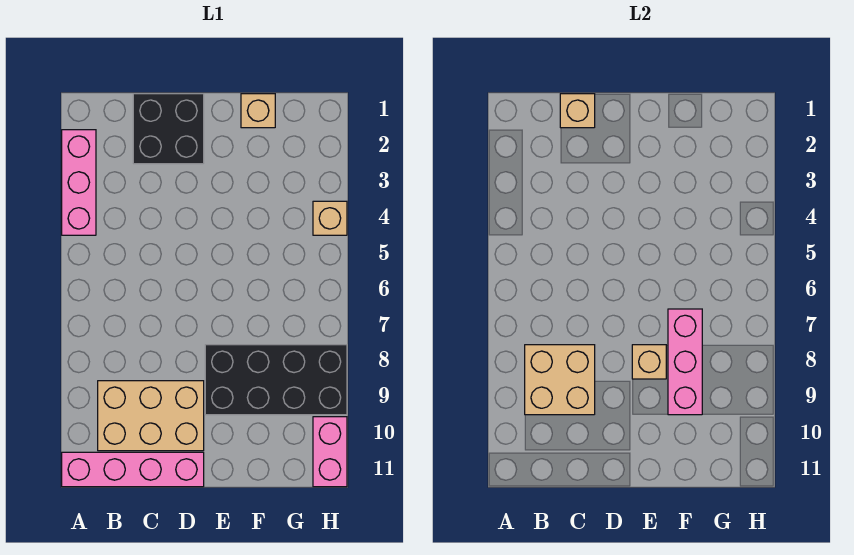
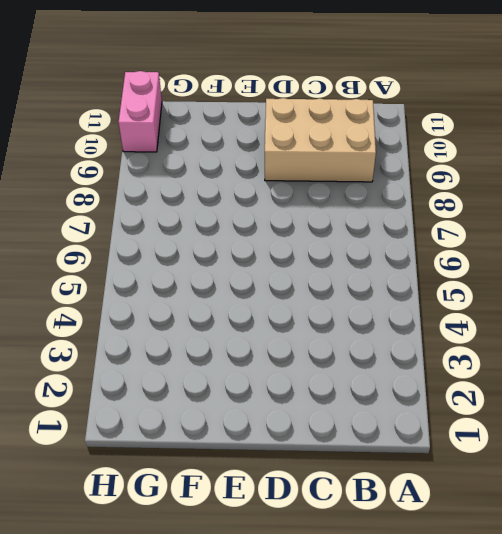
none -> pink brick A2:A4 level 1
none -> pink brick A11:D11 level 1
none -> black brick C1:D2 level 1

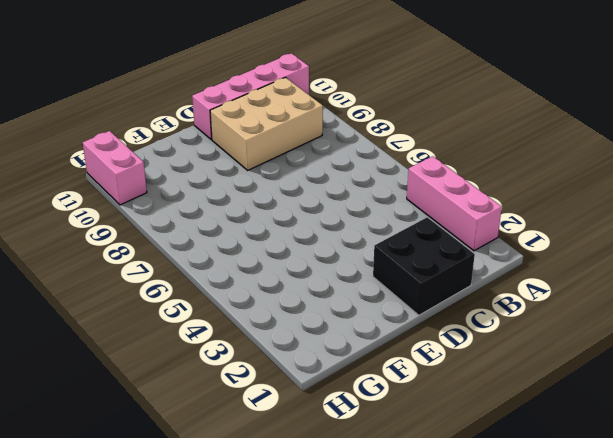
none -> black brick E8:H9 level 1
none -> tan brick F1 level 1
none -> tan brick H4 level 1

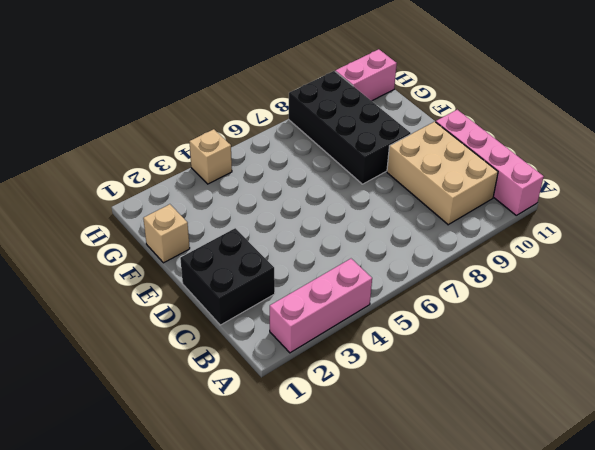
none -> tan brick B8:C9 level 2
none -> tan brick C1 level 2
none -> tan brick E8 level 2

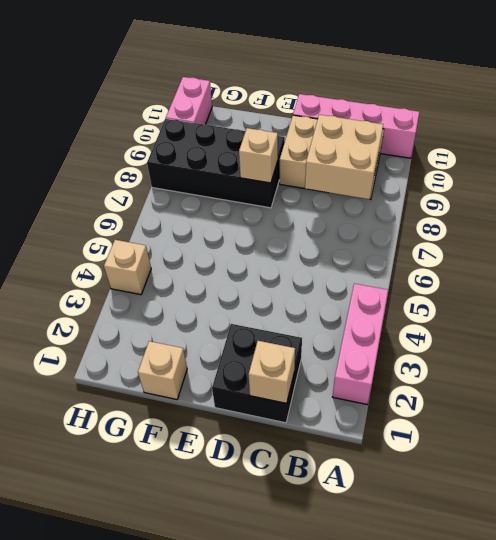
none -> pink brick F7:F9 level 2

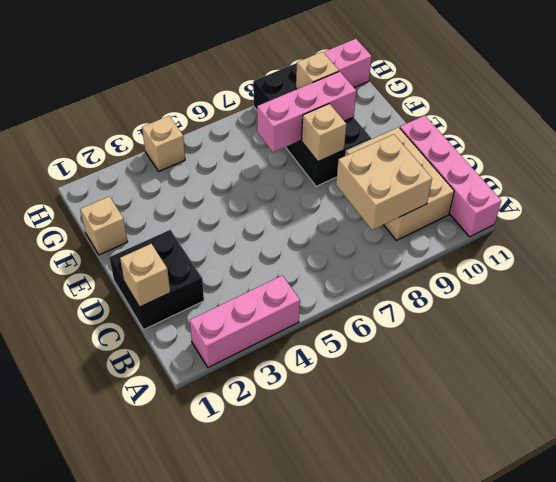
tan brick G9 level 2 -> none

